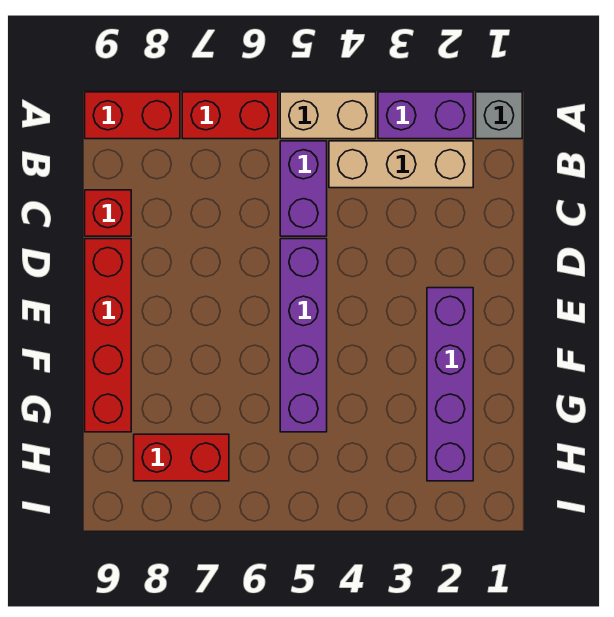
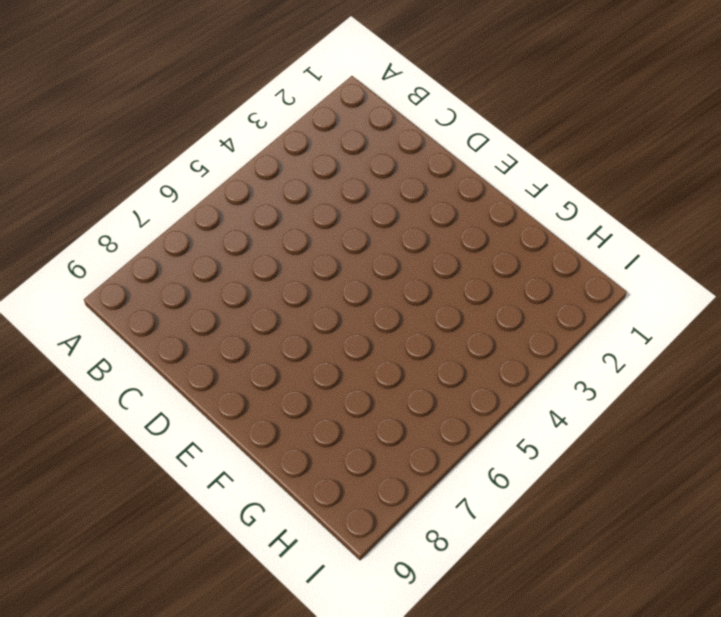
none -> grey brick A1 level 1
none -> purple brick A2:A3 level 1
none -> tan brick A4:A5 level 1

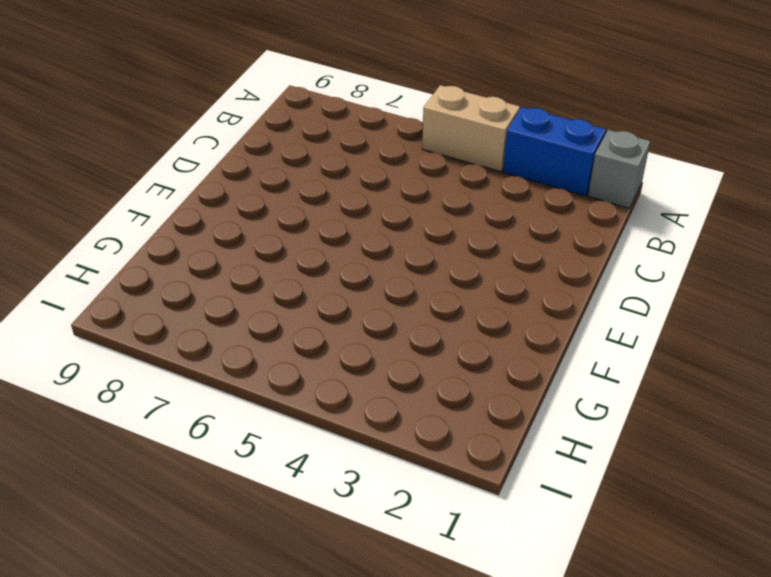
blue brick A2:A3 level 1 -> purple brick A2:A3 level 1
none -> red brick A6:A7 level 1
none -> red brick A8:A9 level 1
none -> tan brick B2:B4 level 1

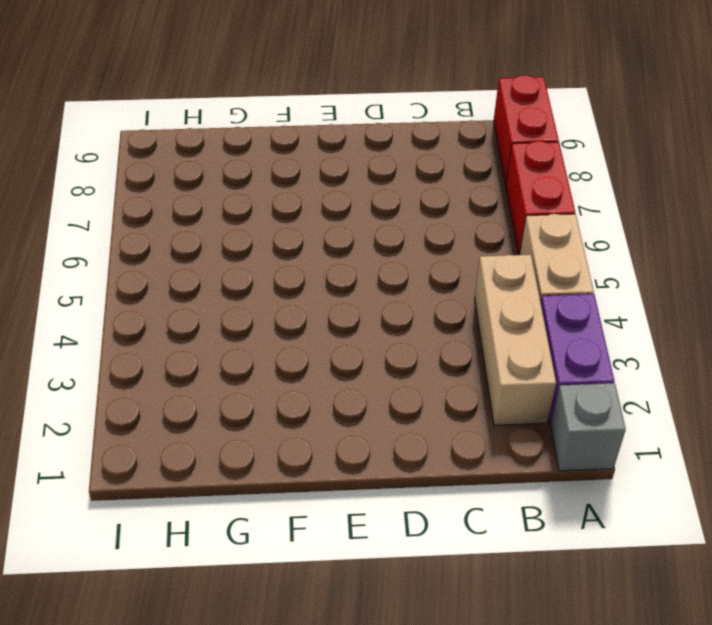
none -> purple brick B5:C5 level 1
none -> red brick C9 level 1
none -> purple brick D5:G5 level 1

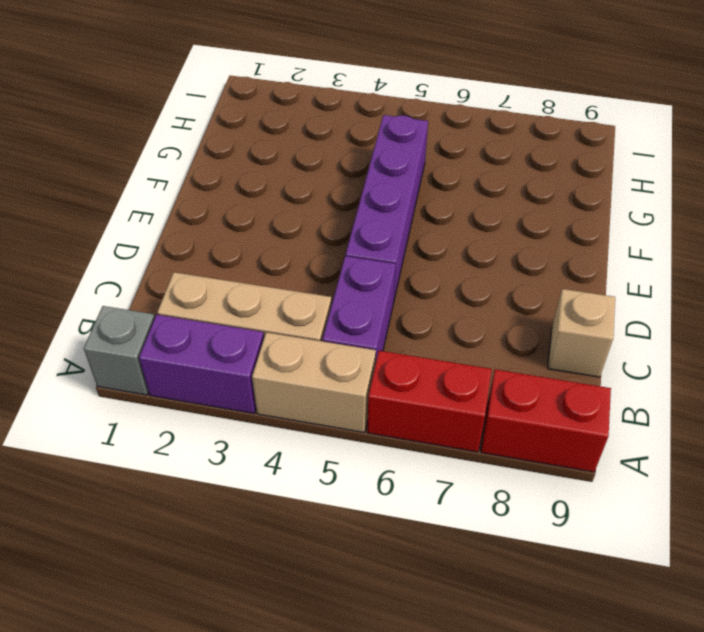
tan brick C9 level 1 -> red brick C9 level 1
none -> red brick D9:G9 level 1
none -> purple brick E2:H2 level 1
none -> red brick H7:H8 level 1

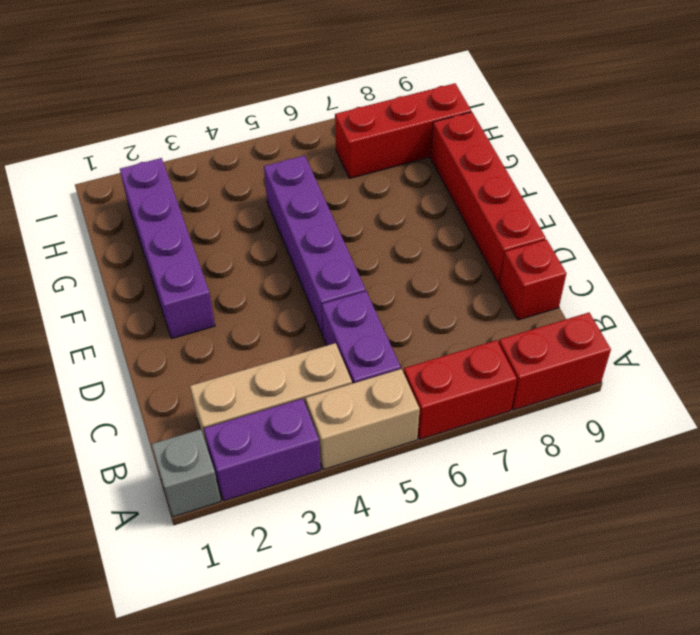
red brick H7:H9 level 1 -> red brick H7:H8 level 1

